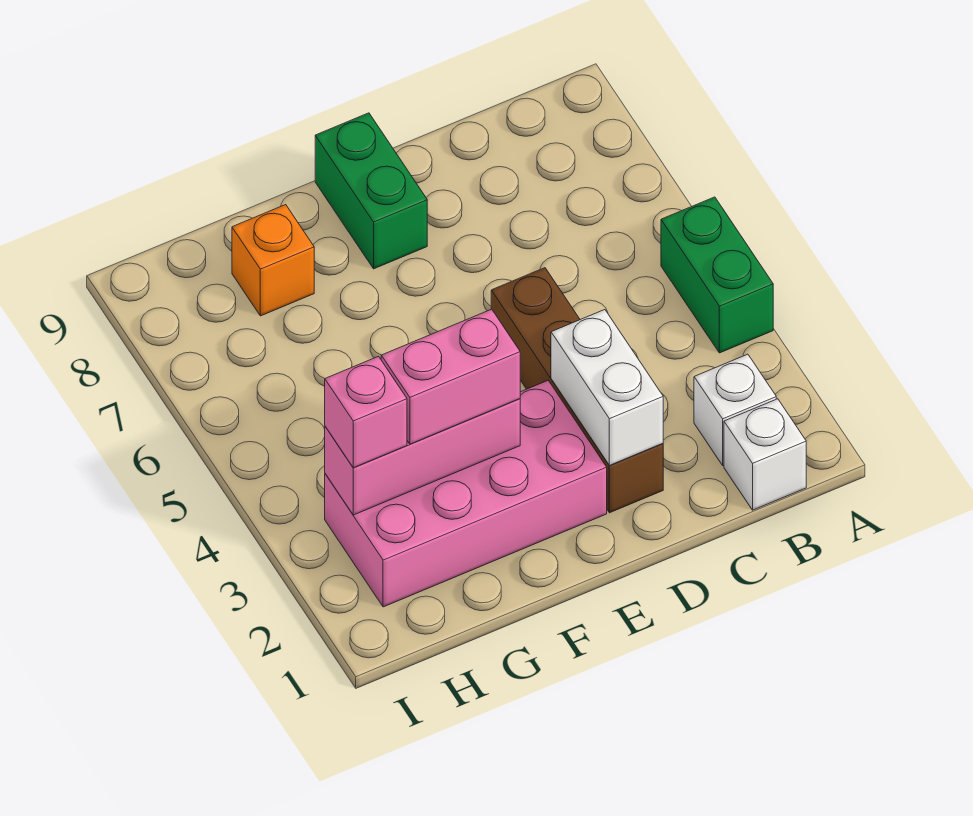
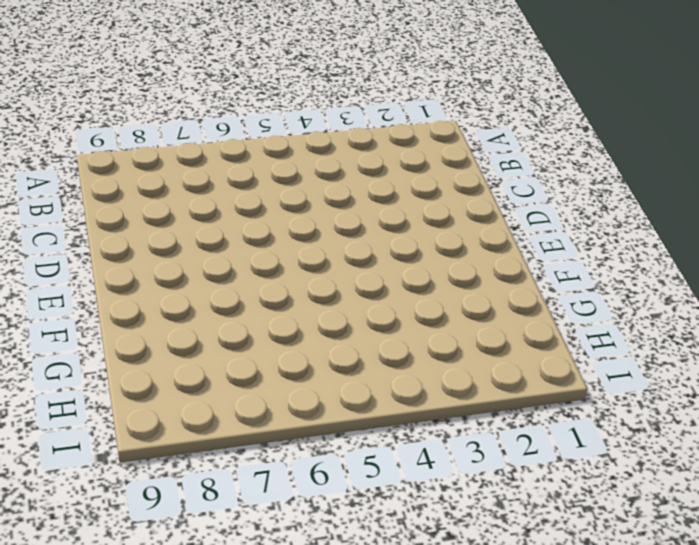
none -> green brick A4:A5 level 1
none -> white brick B1 level 1

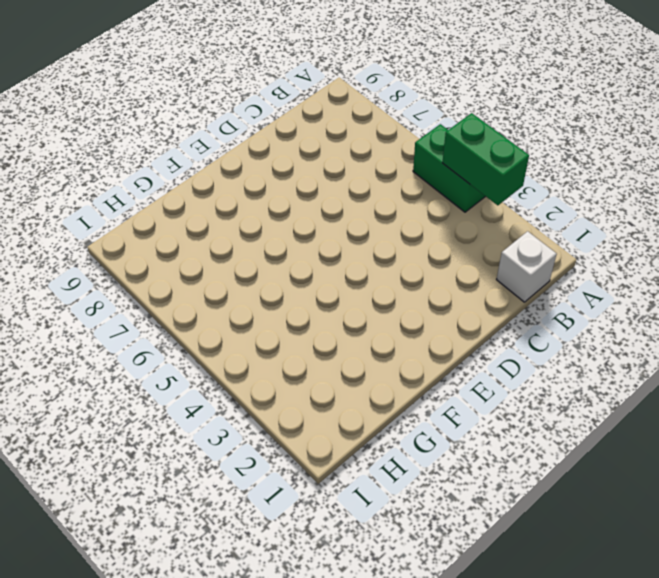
green brick A3:A4 level 2 -> green brick E8:E9 level 1
none -> white brick B2 level 1
none -> brown brick D2:D5 level 1

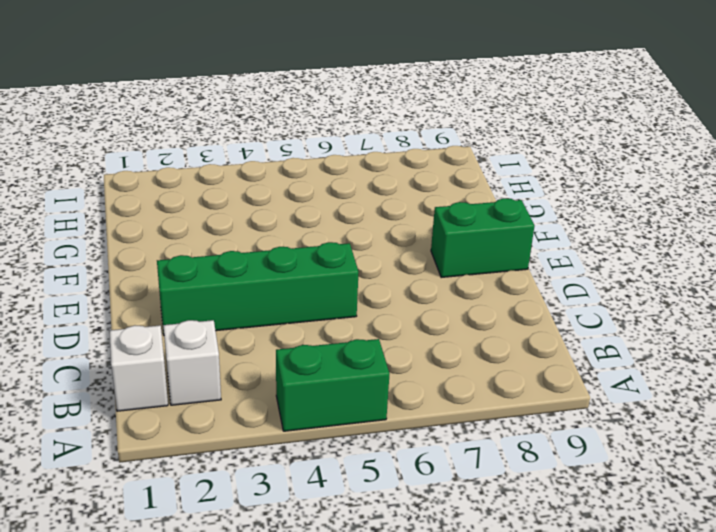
green brick D2:D5 level 1 -> brown brick D2:D5 level 1
none -> pink brick E2:H3 level 1
none -> orange brick G8 level 1

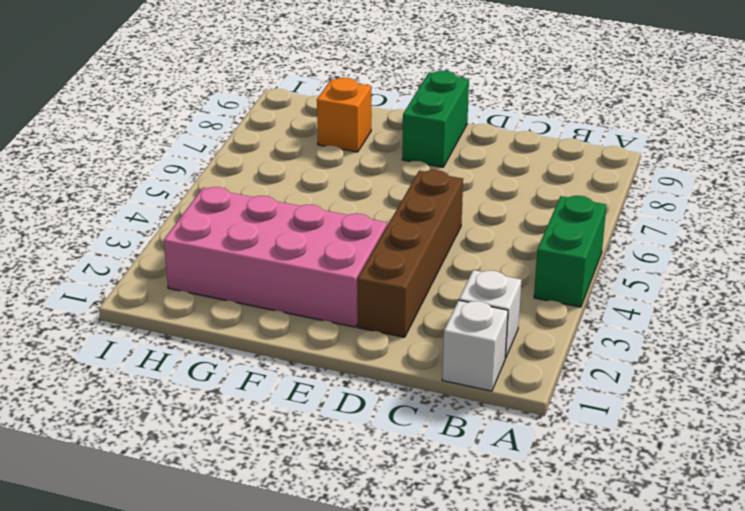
none -> white brick D2:D3 level 2
none -> pink brick F3:H3 level 2

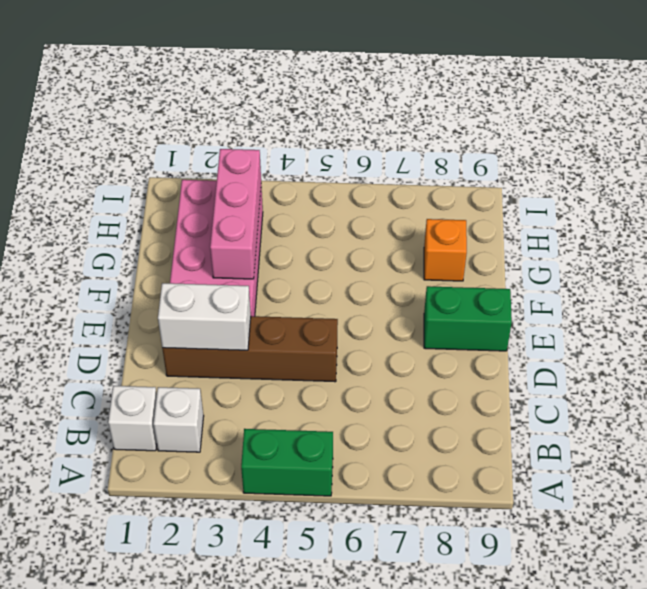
none -> pink brick F3:G3 level 3
none -> pink brick H3 level 3

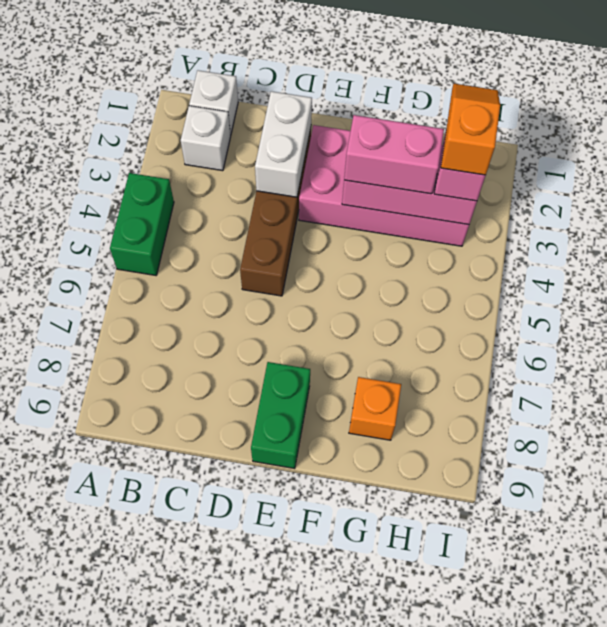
orange slope H2:H3 level 4 top 3 -> none

